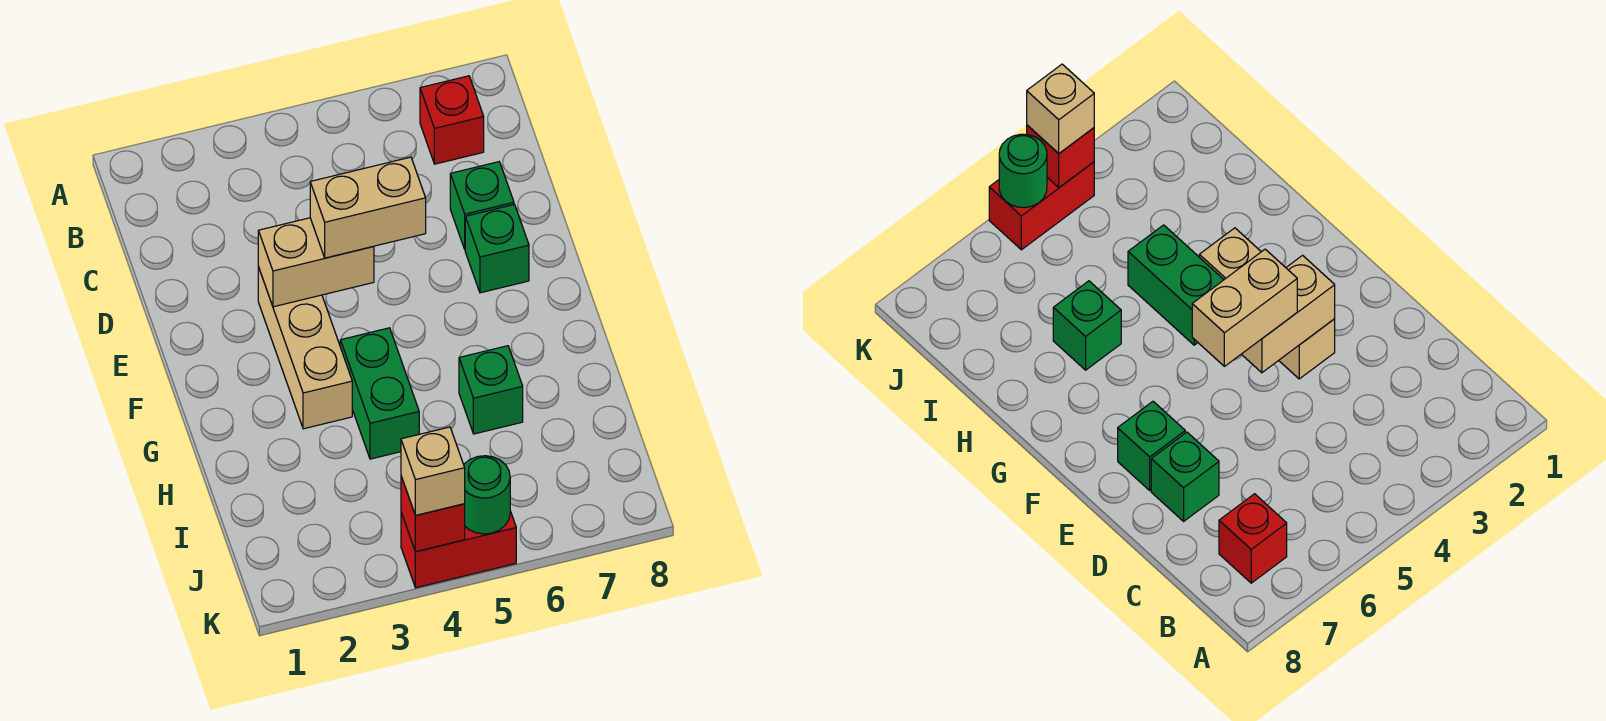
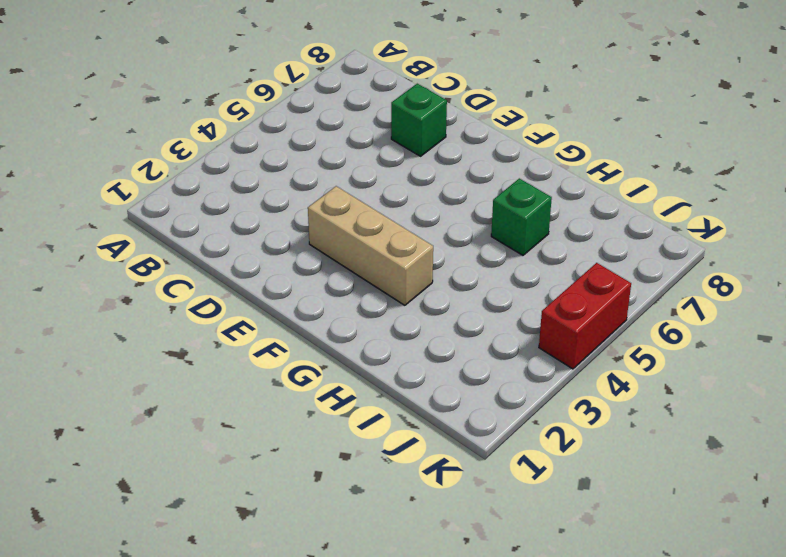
none -> red brick B7 level 1
none -> green brick E7 level 1
none -> green brick G4:H4 level 1

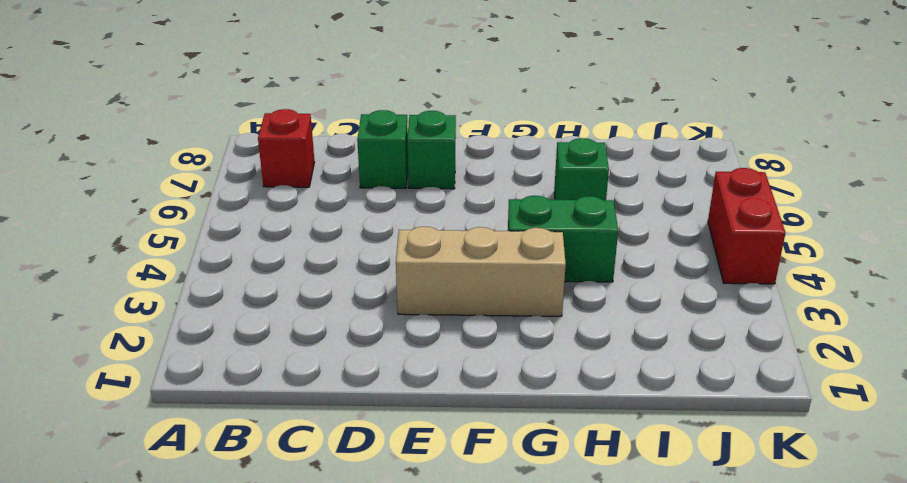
none -> tan brick E3:E4 level 2
none -> red brick K4 level 2
none -> green round brick K5 level 2

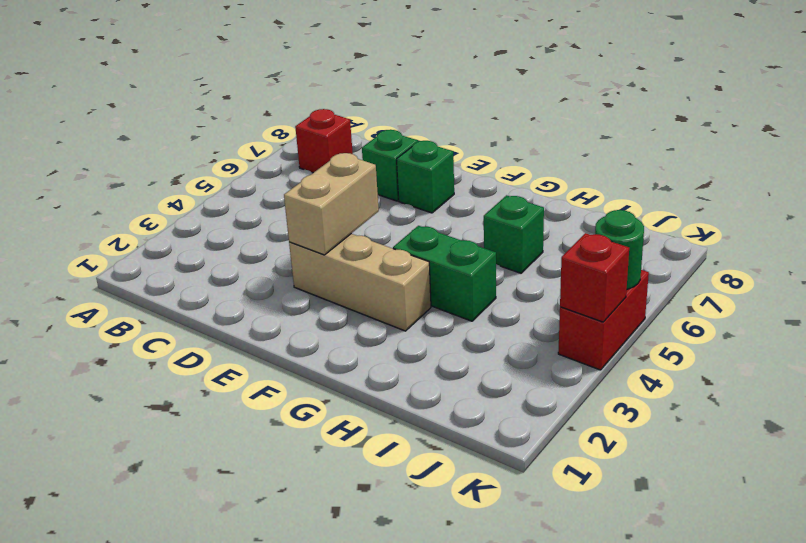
none -> tan brick E4:E5 level 3
none -> tan brick K4 level 3

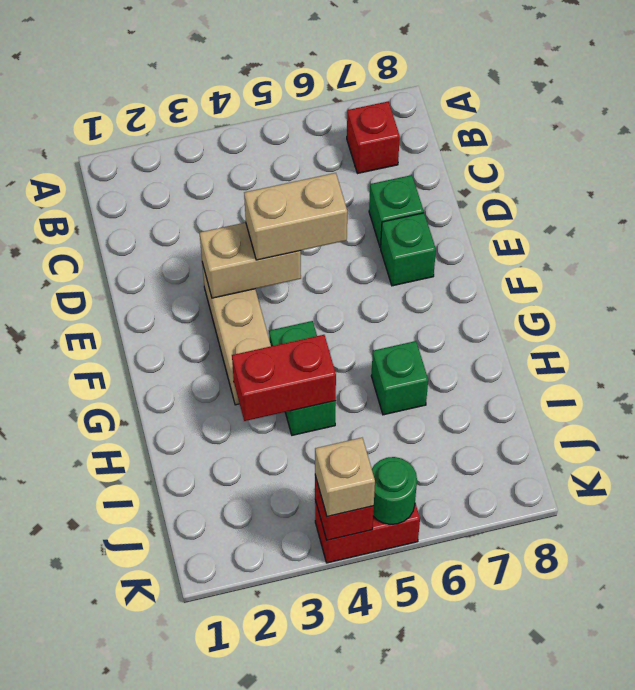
red brick H3:H4 level 2 -> none

